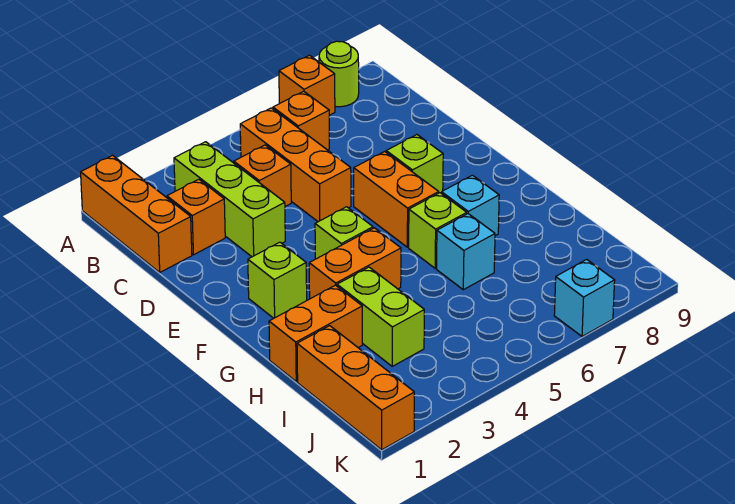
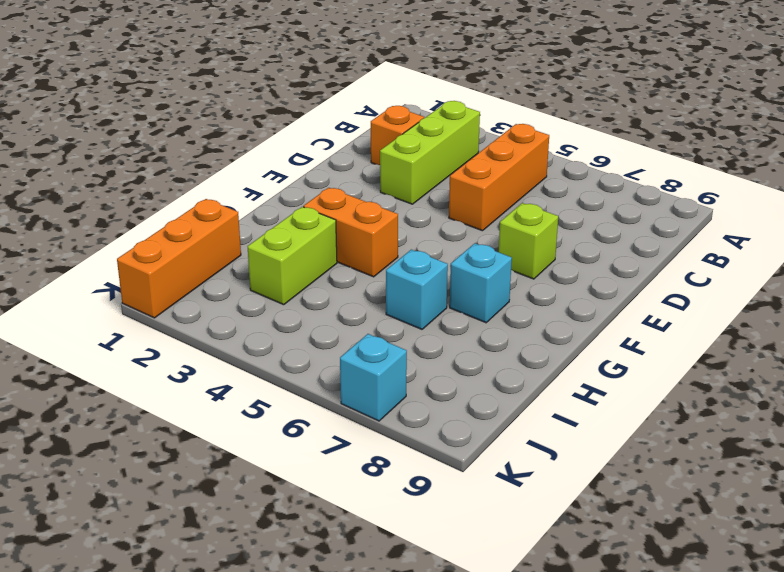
none -> orange brick A1:C1 level 1
none -> orange brick A7 level 1
none -> lime round brick A8 level 1

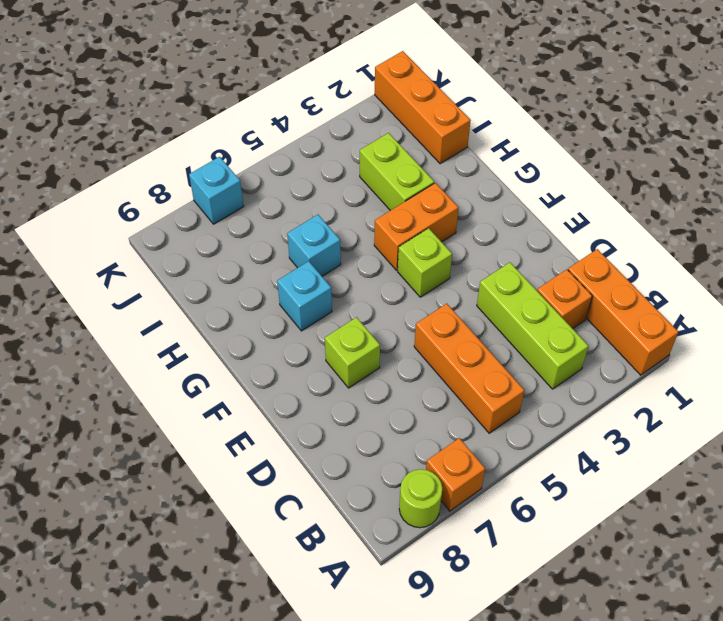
none -> orange brick B6 level 1
none -> orange brick C4 level 1
none -> orange brick E6:F6 level 1

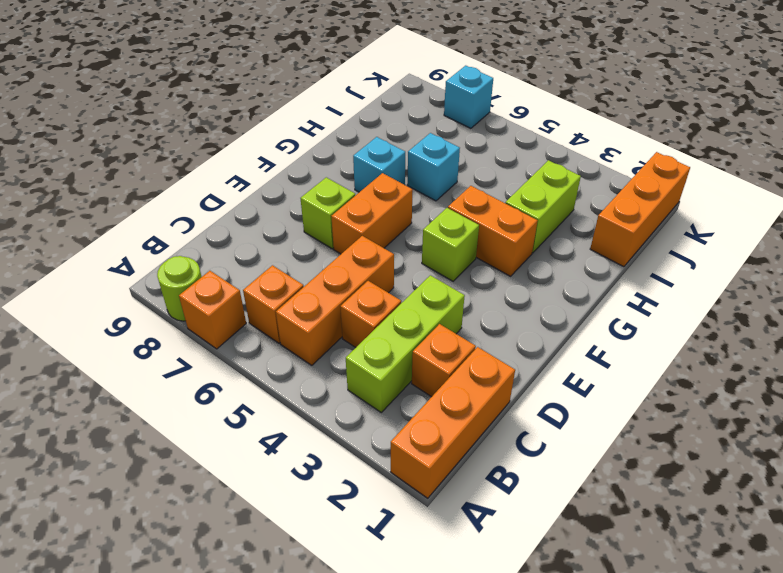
none -> lime brick F2 level 1
none -> lime brick G6 level 1
none -> orange brick H1:H2 level 1

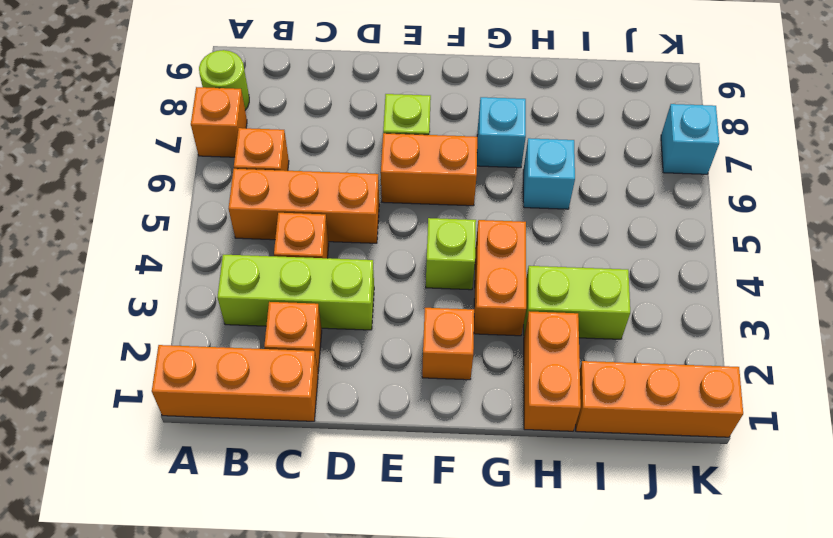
orange brick F2 level 1 -> lime brick F2 level 1
none -> lime brick G6 level 1

